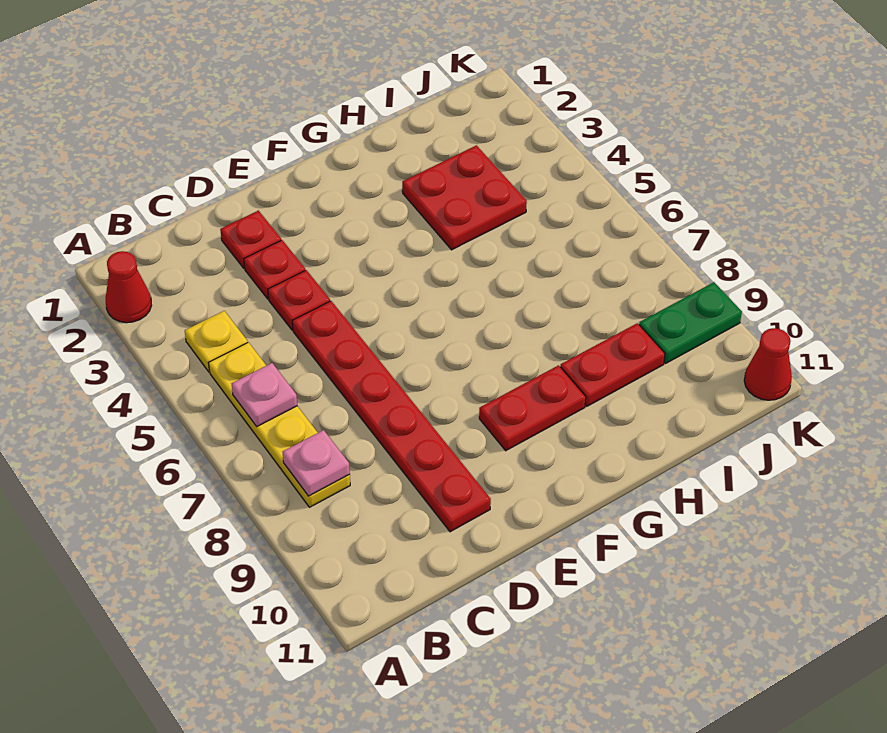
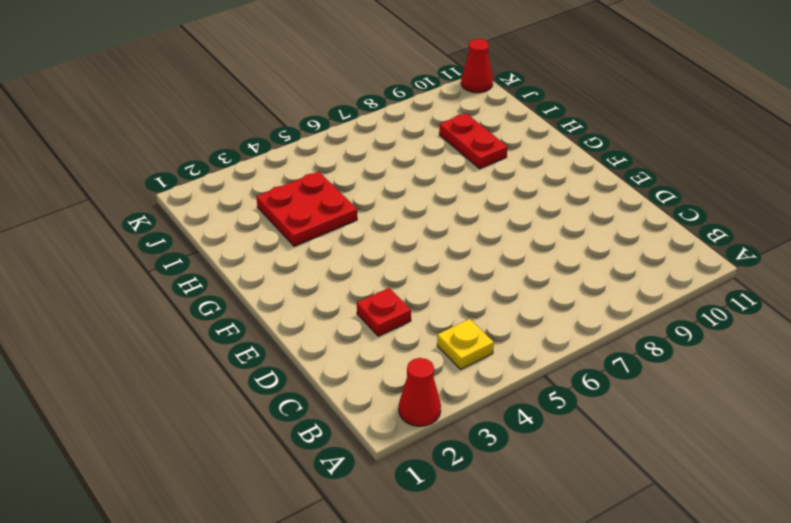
none -> yellow plate B5:B8 level 1
none -> red plate D2 level 1
none -> red plate D4 level 1

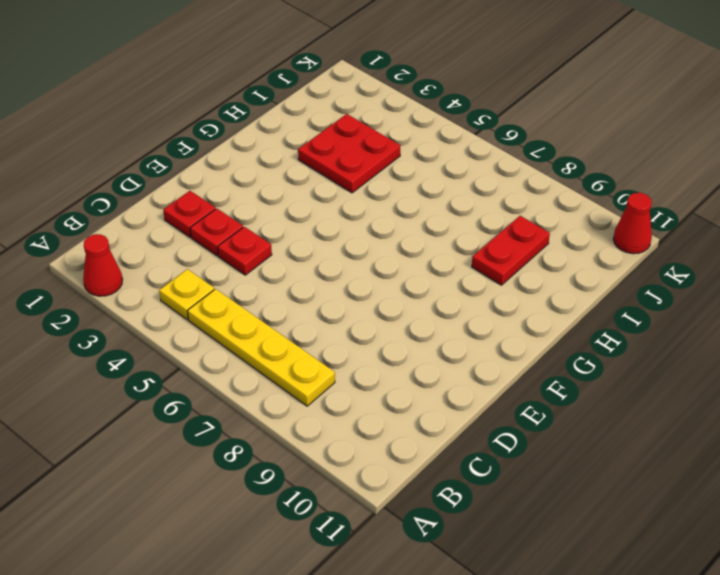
none -> red plate D5:D10 level 1
none -> red plate F9:G9 level 1
none -> green plate J9:K9 level 1

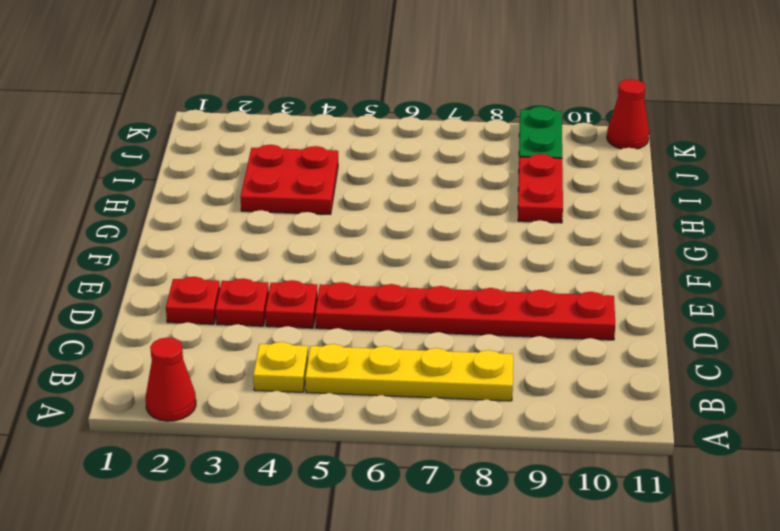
none -> red plate F9:G9 level 1
none -> pink plate B6 level 2
none -> pink plate B8 level 2

